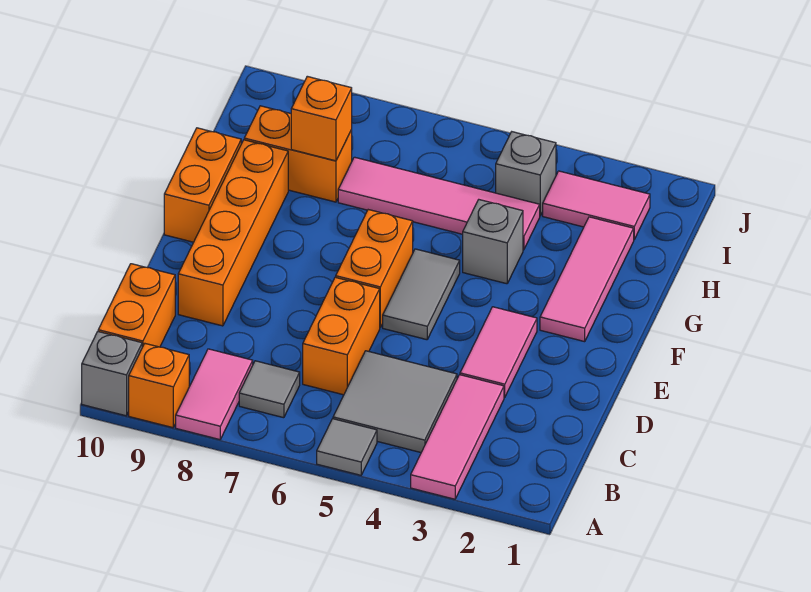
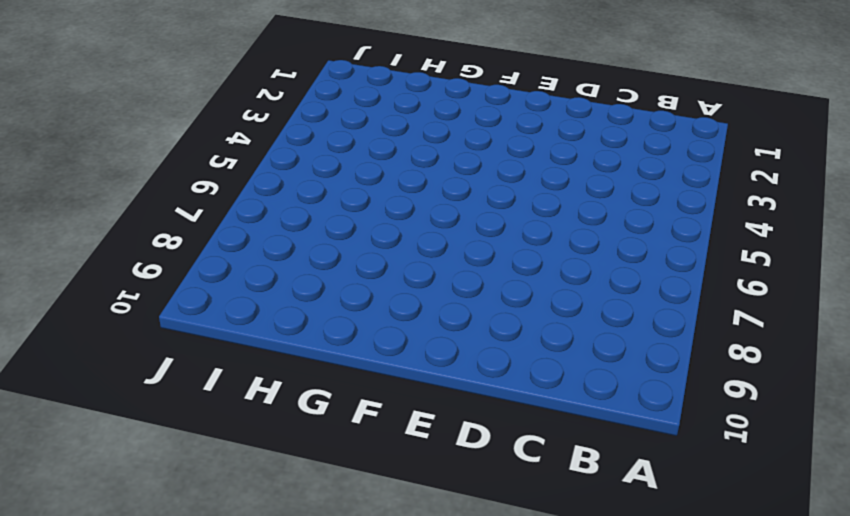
none -> pink tile A3:C3 level 1
none -> grey tile A5 level 1
none -> pink tile A8:B8 level 1

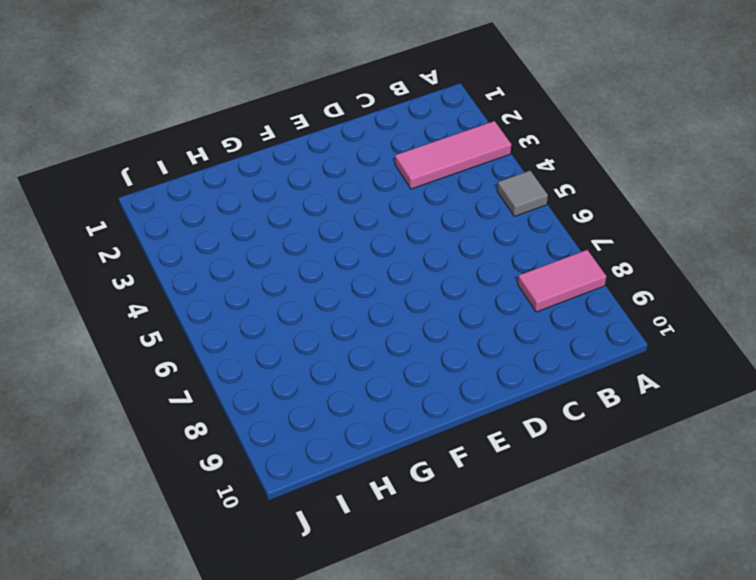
none -> orange brick A9 level 1
none -> grey brick A10 level 1
none -> grey tile B4:C5 level 1

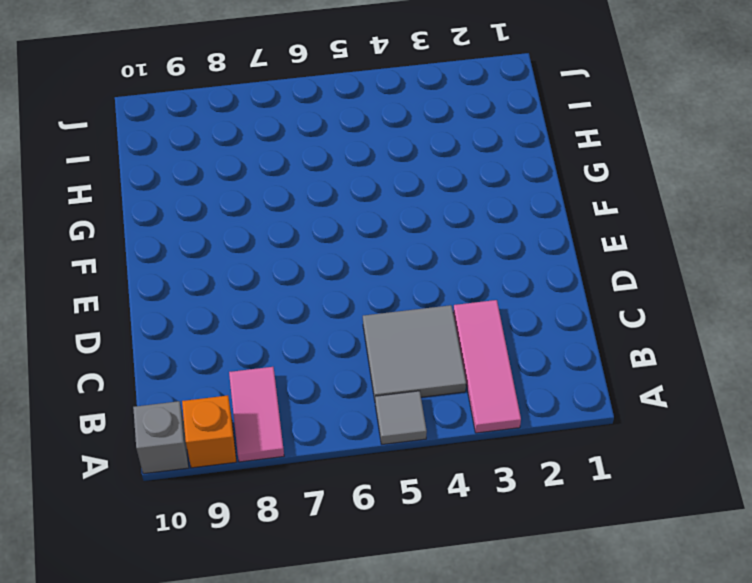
none -> grey tile B7 level 1
none -> orange brick B10:C10 level 1
none -> orange brick C6:D6 level 1

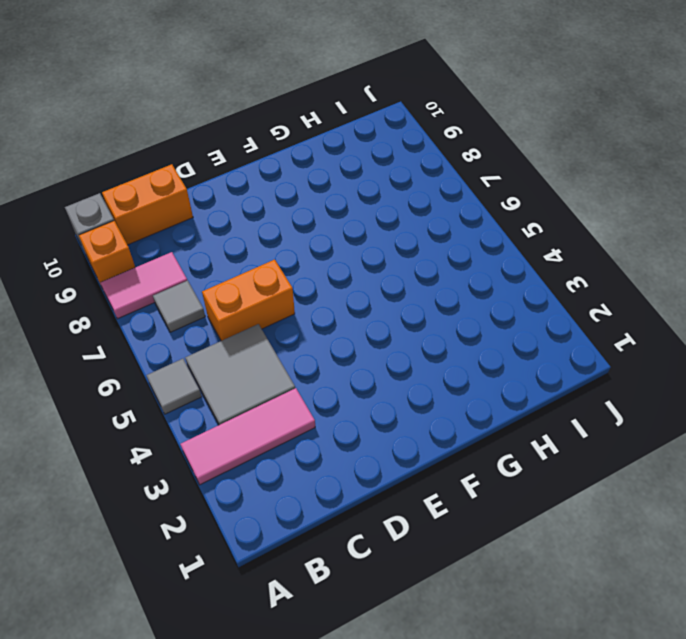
none -> pink tile D3:E3 level 1
none -> orange brick D9:G9 level 1
none -> grey tile E5:F5 level 1

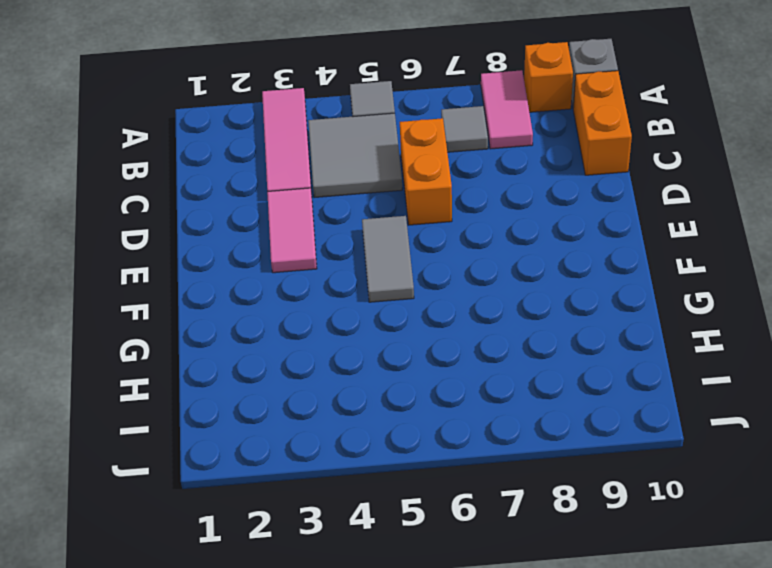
none -> orange brick D9:G9 level 1
none -> orange brick E6:F6 level 1
none -> pink tile F2:H2 level 1

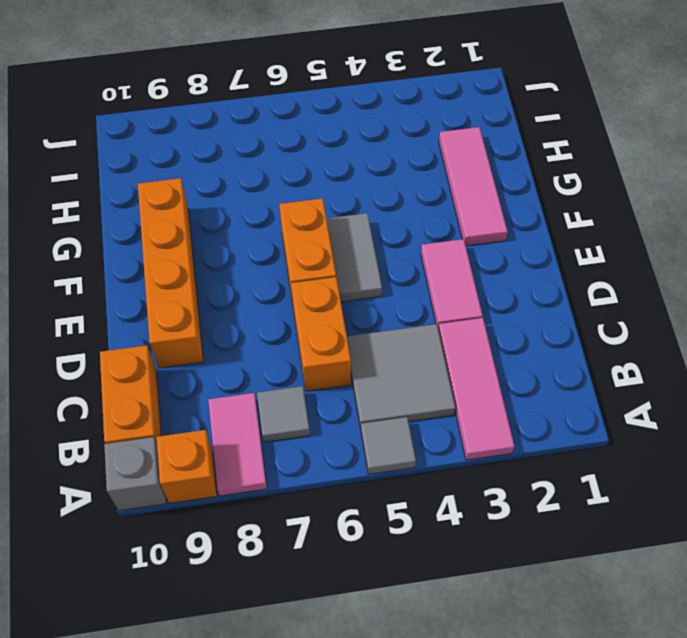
none -> orange brick F10:G10 level 1
none -> grey brick G4 level 1
none -> pink tile H4:H7 level 1

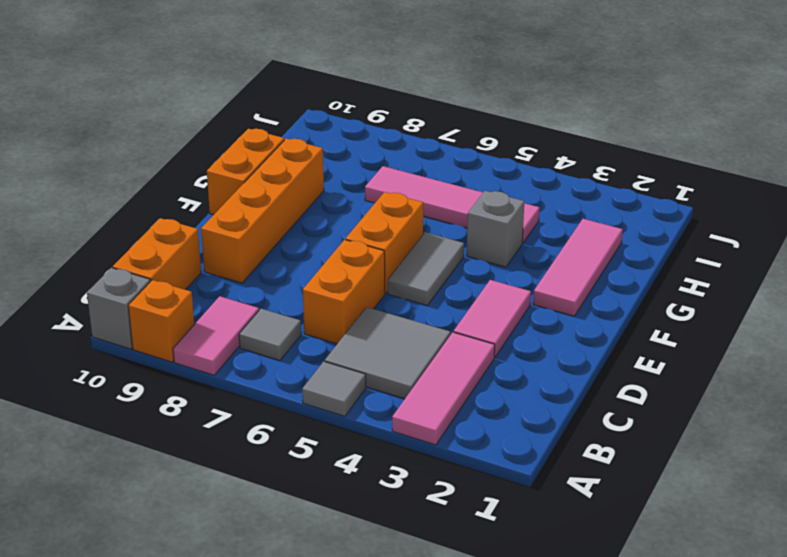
none -> orange brick H8:H9 level 1
none -> pink tile I2:I3 level 1
none -> grey brick I4 level 1

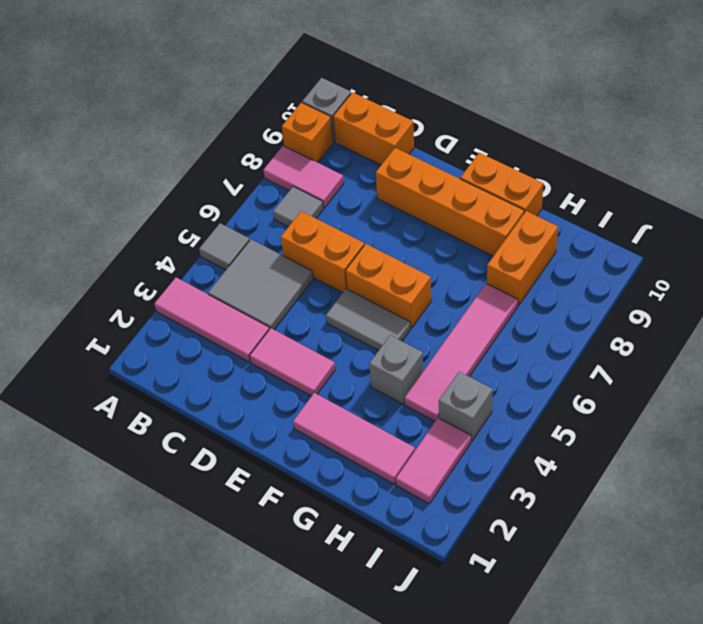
none -> orange brick H8 level 2

